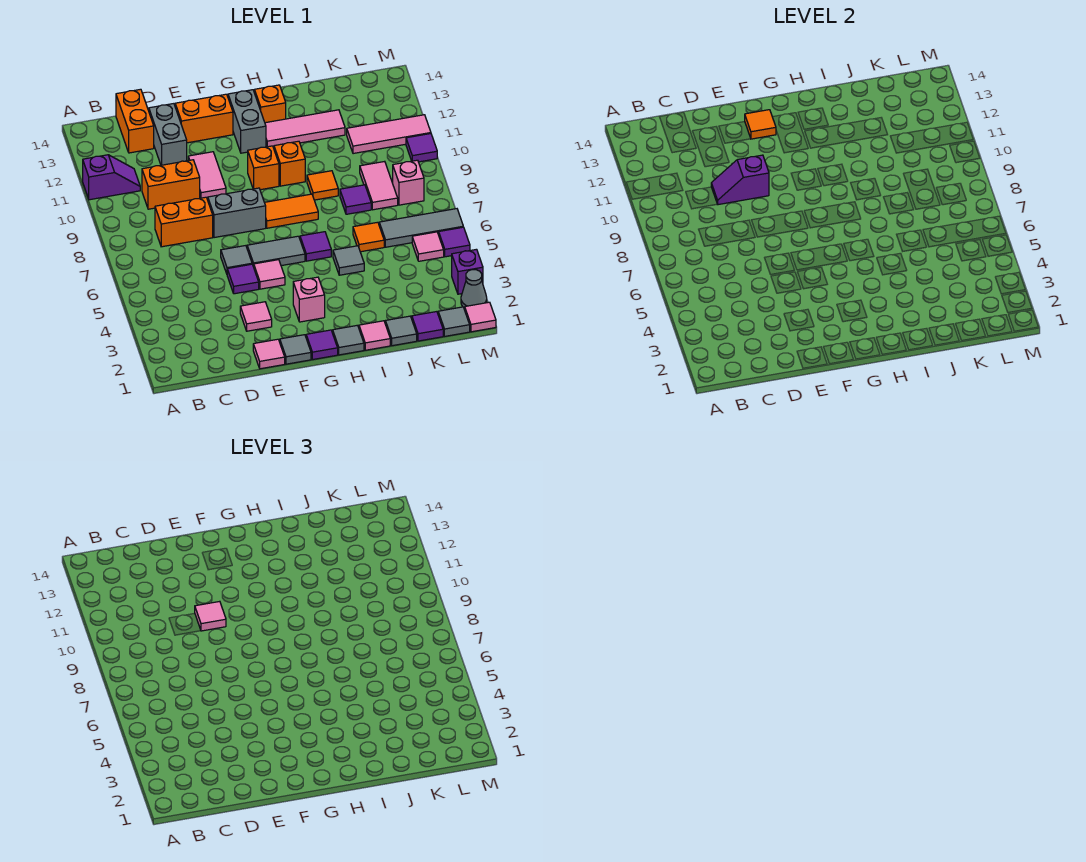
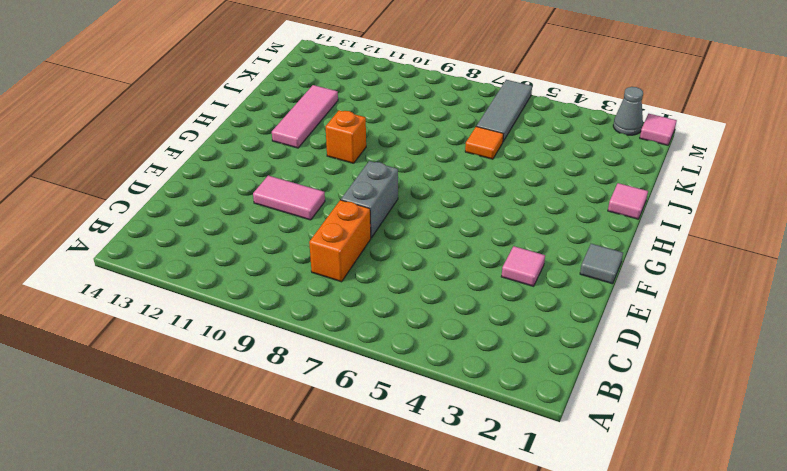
none -> purple slope A11:B11 level 1 top A
none -> orange brick C10:D10 level 1
none -> orange brick C13:C14 level 1
none -> grey brick D12:D13 level 1

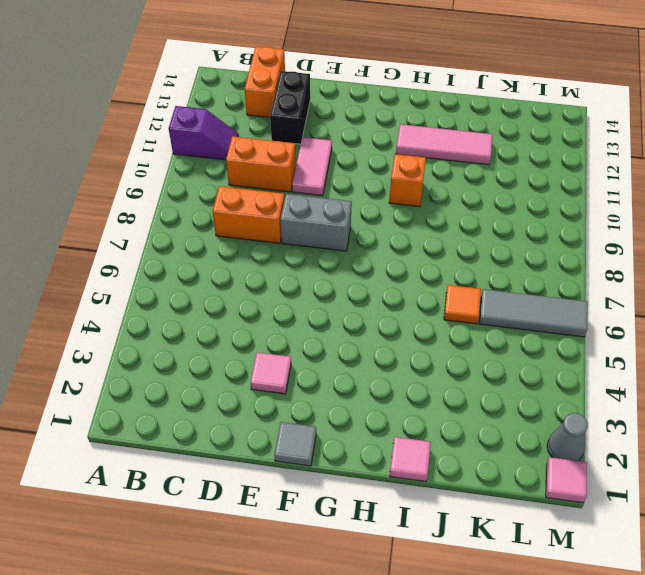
black brick D12:D13 level 1 -> grey brick D12:D13 level 1
none -> pink tile E1 level 1
none -> purple tile E5 level 1
none -> grey tile E6 level 1
none -> orange brick E13:F13 level 1

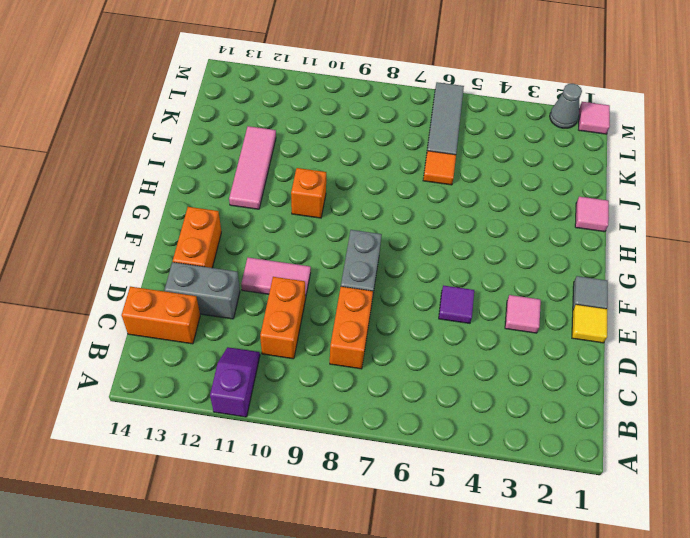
yellow tile E1 level 1 -> pink tile E1 level 1
none -> grey tile E6 level 1
none -> pink tile F5 level 1
none -> grey tile F6:G6 level 1
none -> purple tile G1 level 1

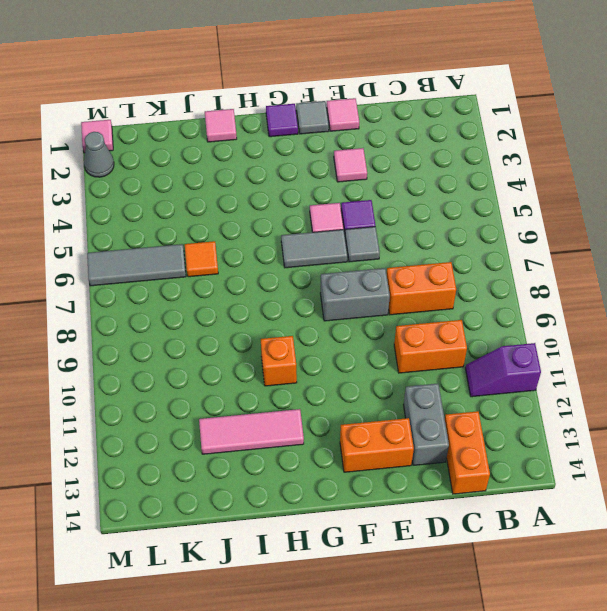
none -> pink tile E10:E11 level 1
none -> pink brick G3 level 1
none -> orange tile G8:H8 level 1
none -> orange brick G10 level 1

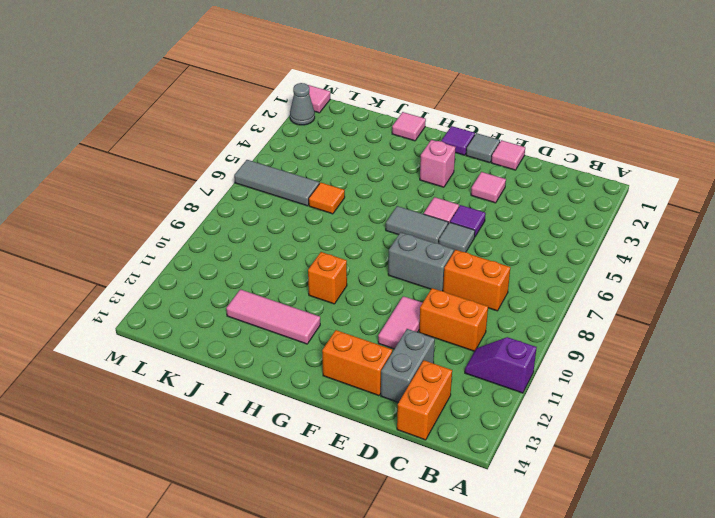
none -> orange tile G8:H8 level 1
none -> orange brick G10 level 1
none -> grey brick G12:G13 level 1
none -> grey tile H1 level 1

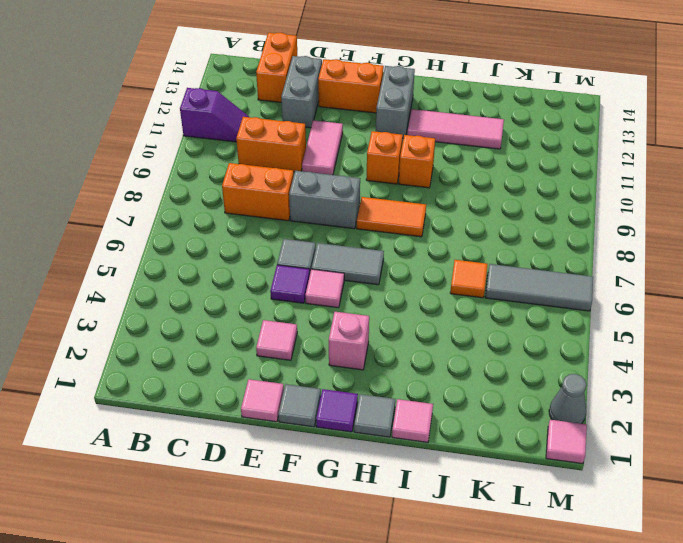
none -> purple tile H6 level 1
none -> orange brick H13 level 1
none -> grey tile I5 level 1
none -> orange tile I9 level 1

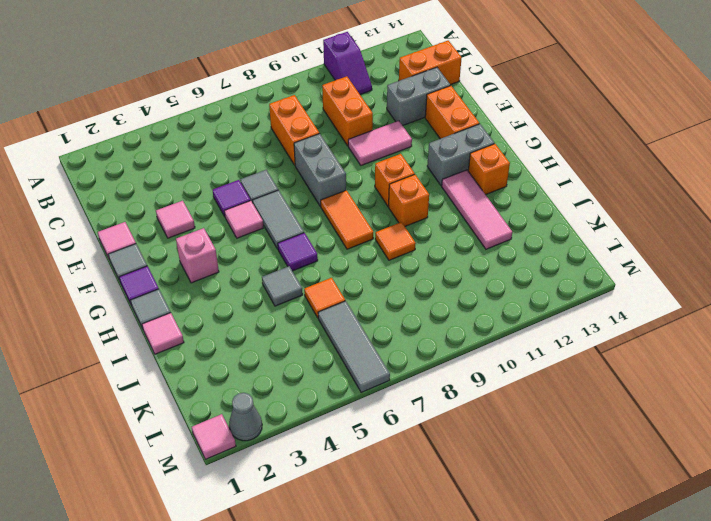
none -> grey tile J1 level 1
none -> purple tile J8 level 1
none -> purple tile K1 level 1
none -> pink tile K8:K9 level 1

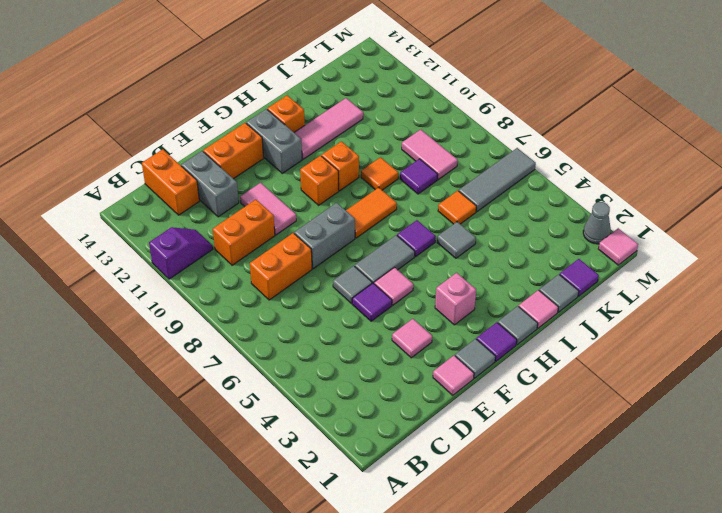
none -> pink tile K11:M11 level 1
none -> grey tile L1 level 1
none -> pink tile L5 level 1
none -> pink brick L8 level 1

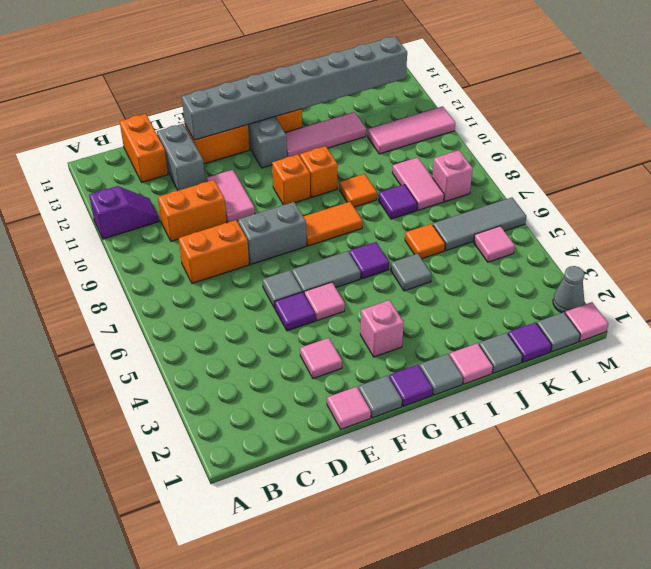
grey brick E13:L13 level 2 -> orange tile F13 level 2
none -> purple brick M3 level 1
none -> purple tile M5 level 1
none -> purple tile M10 level 1
none -> purple slope D10:E10 level 2 top E

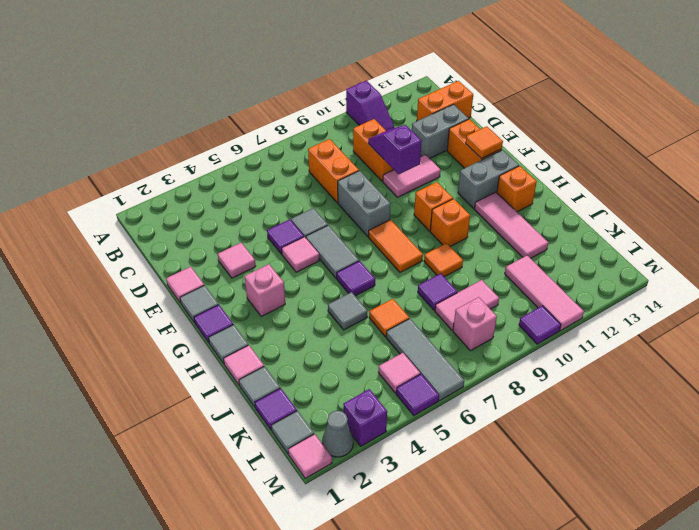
none -> pink tile E10 level 3

